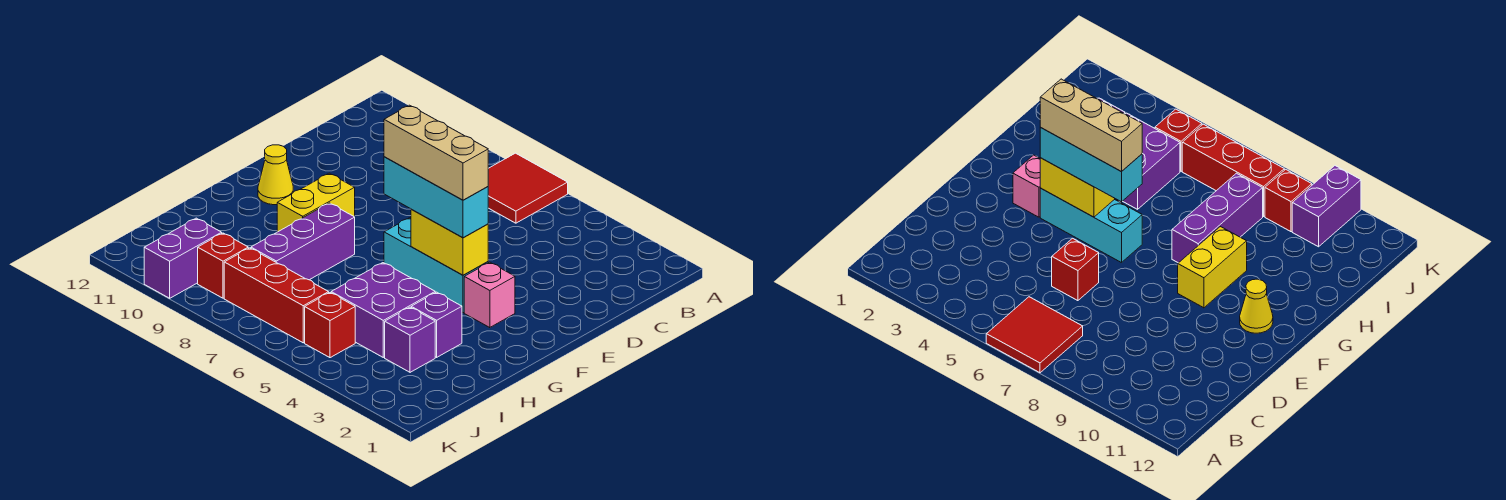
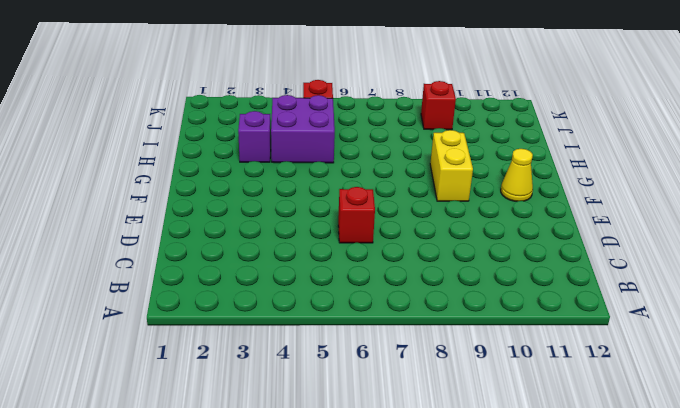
none -> red tile A6:B7 level 1
none -> pink brick F3 level 1
none -> cyan brick F4:F6 level 1

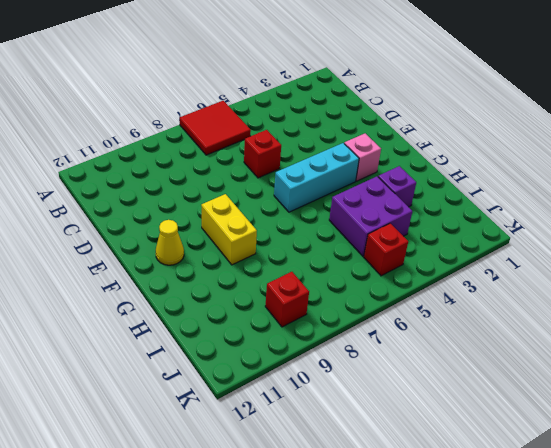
none -> purple brick G8:I8 level 1
none -> purple brick I3 level 1
none -> red brick J6:J8 level 1

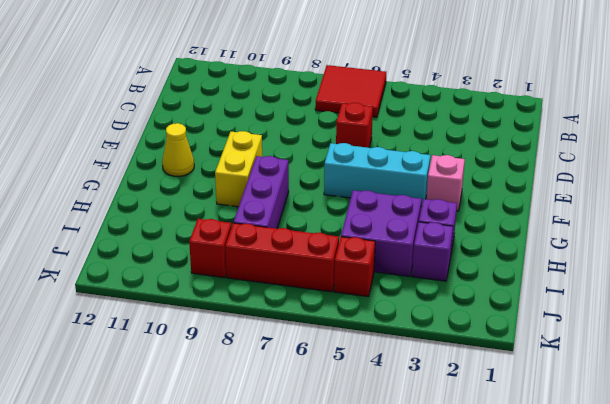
none -> purple brick J10:K10 level 1
none -> yellow brick F4:F5 level 2
none -> cyan brick F4:F6 level 3

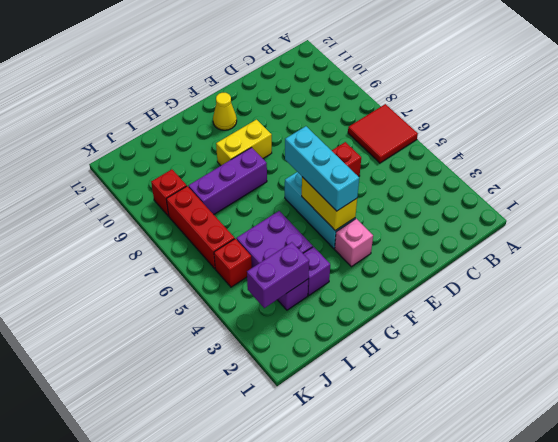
purple brick I3:J3 level 2 -> purple brick J10:K10 level 1
none -> tan brick F4:F6 level 4

